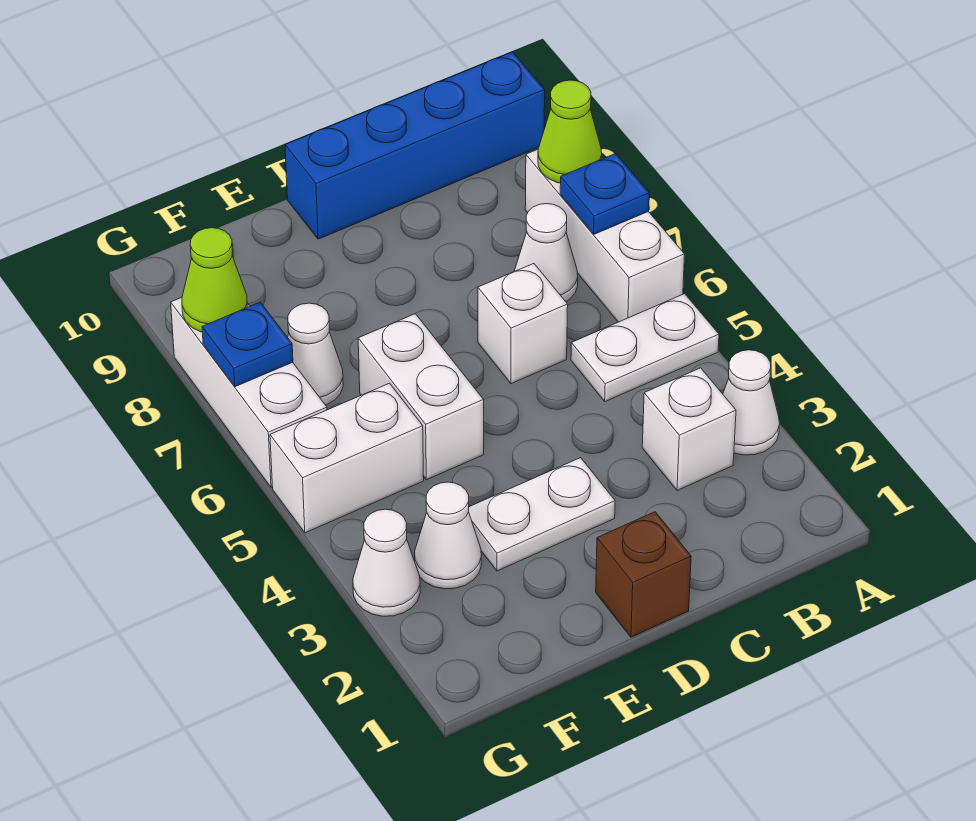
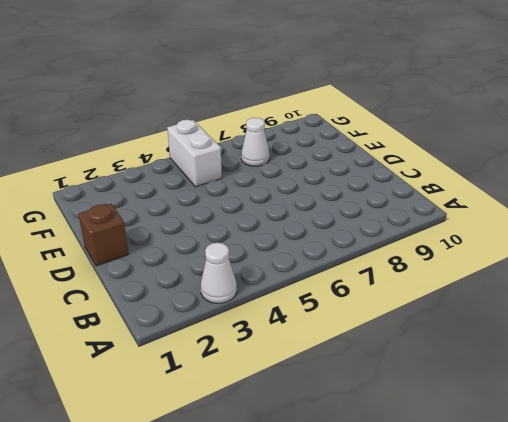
none -> white plate A5:B5 level 1
none -> white brick A6:A8 level 1
none -> blue brick A10:D10 level 1

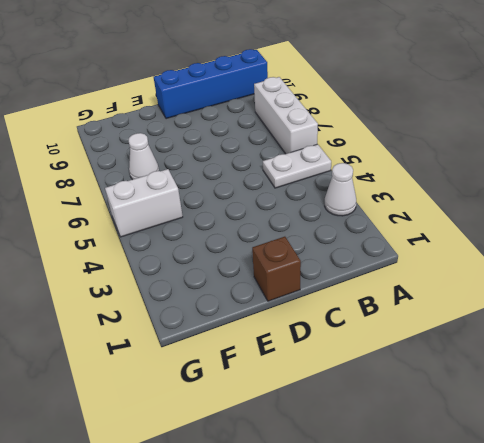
none -> white brick B3 level 1
none -> white cone B7 level 1
none -> white brick C6 level 1

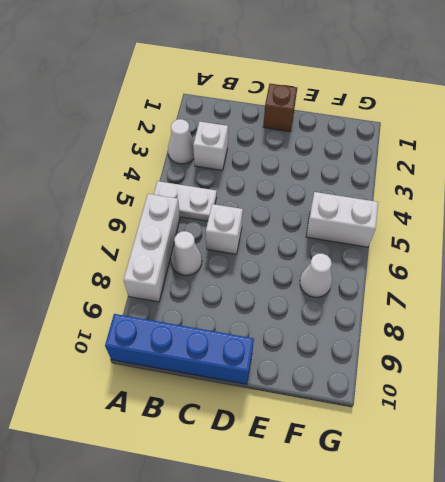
none -> white plate D3:E3 level 1
none -> white brick E5:E6 level 1
none -> white cone F3 level 1

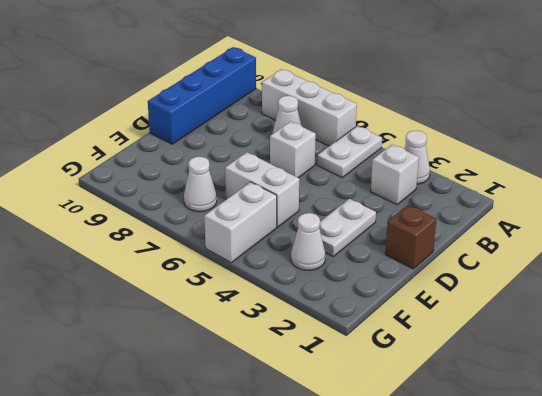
none -> white cone G3 level 1
none -> white brick G6:G8 level 1
none -> blue plate A7 level 2

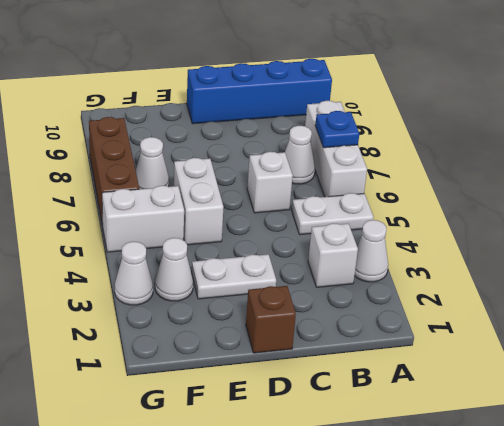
brown brick G6:G8 level 1 -> white brick G6:G8 level 1
none -> lime cone A8 level 2
none -> blue plate G7 level 2
none -> lime cone G8 level 2

